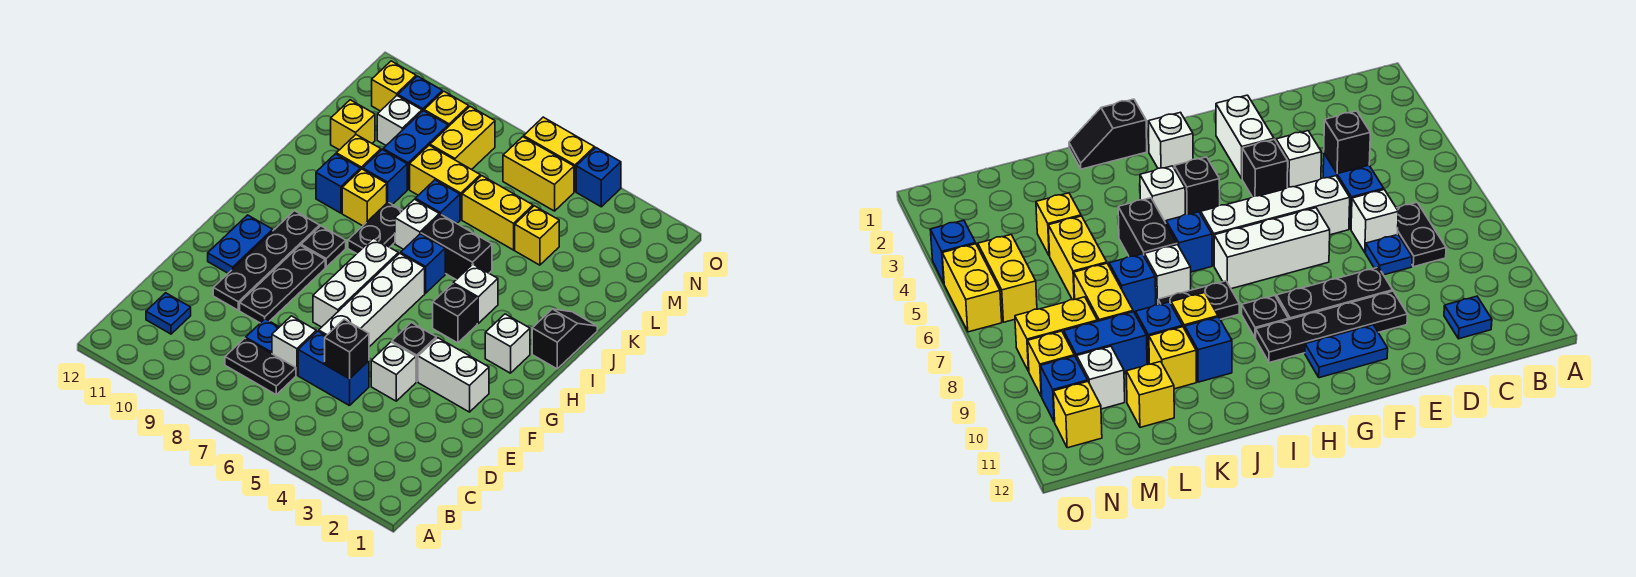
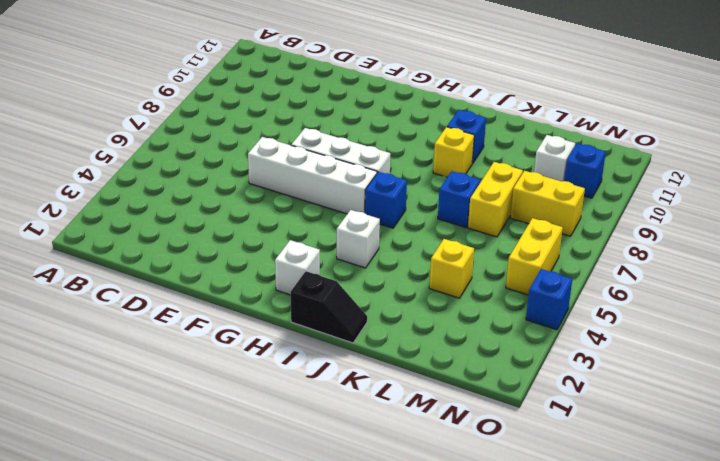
none -> black plate C7:C8 level 1
none -> blue plate C11 level 1
none -> blue brick D5:D6 level 1
none -> white brick D7 level 1

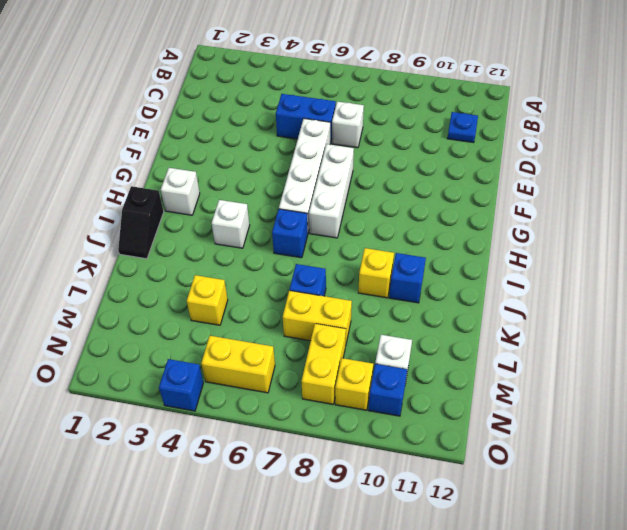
none -> black plate C7:C8 level 1
none -> blue plate D8 level 1
none -> white brick E4 level 1
none -> black plate E9:G9 level 1

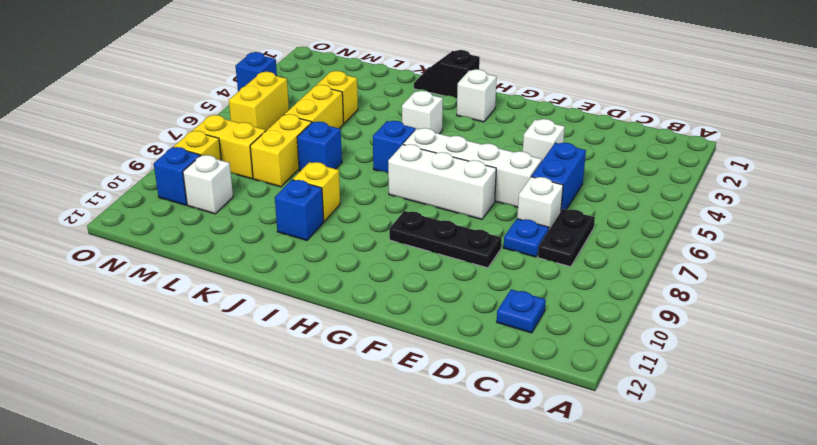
none -> black plate E10:H10 level 1
none -> white brick F2:F3 level 1
none -> black brick F4 level 1
none -> blue plate F11:G11 level 1

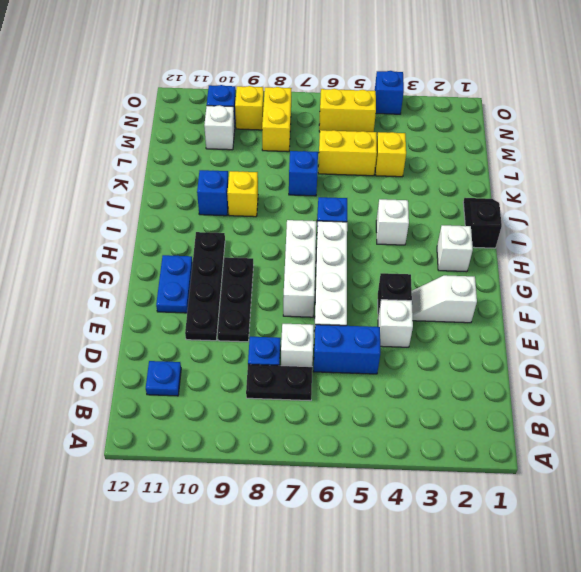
white slope F2:F3 level 1 top 2 -> white brick F2:F3 level 1
none -> black brick H4 level 1
none -> black plate H9 level 1
none -> black plate I8:J8 level 1
none -> black brick J5:J6 level 1

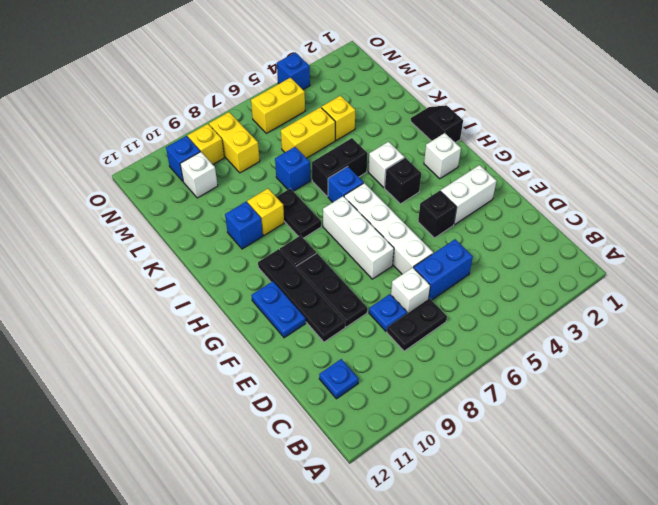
none -> white brick E4 level 1
none -> white brick J7 level 1
none -> blue brick K9 level 1
none -> yellow brick K10 level 1

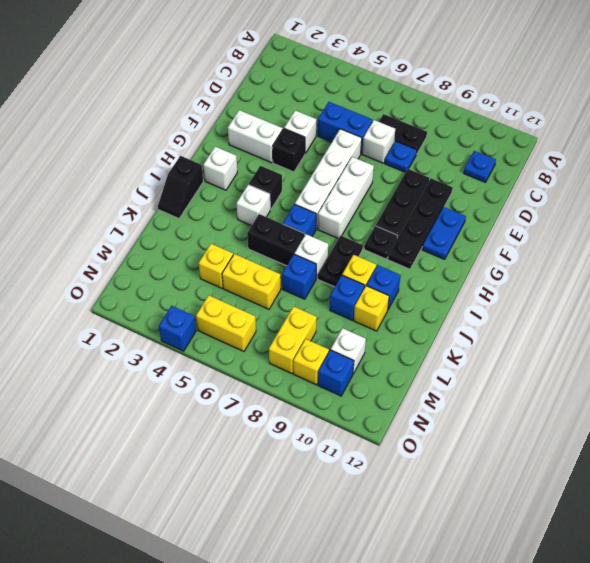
none -> yellow brick L7:L8 level 1
none -> blue brick L9:M9 level 1
none -> yellow brick L11 level 1
none -> yellow brick N11 level 1

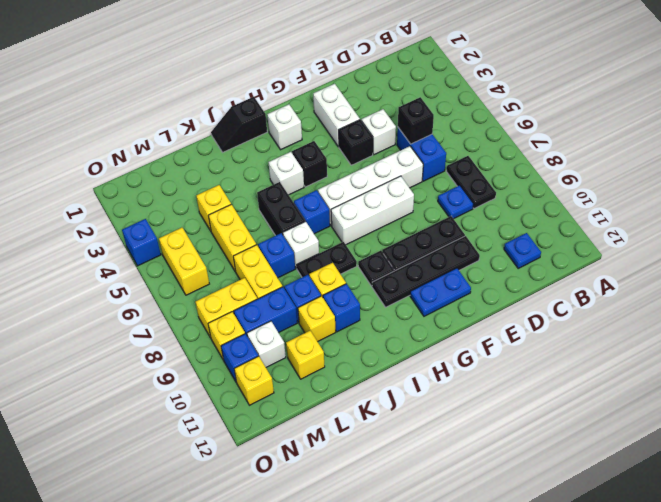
none -> white brick D7 level 1
none -> yellow brick O5:O6 level 1

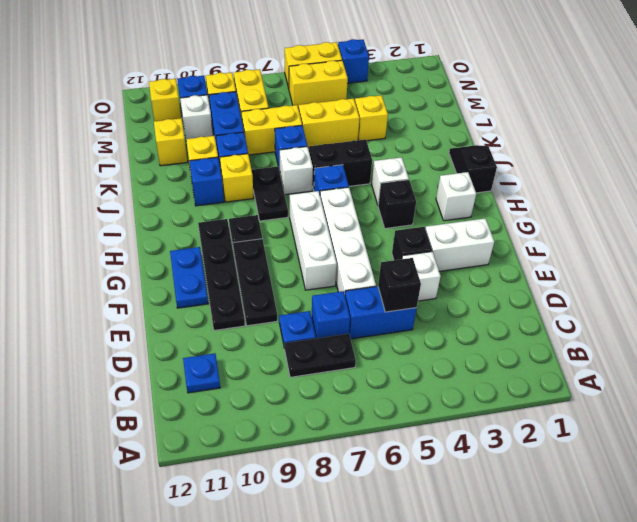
blue brick D7 level 1 -> white brick D7 level 1

